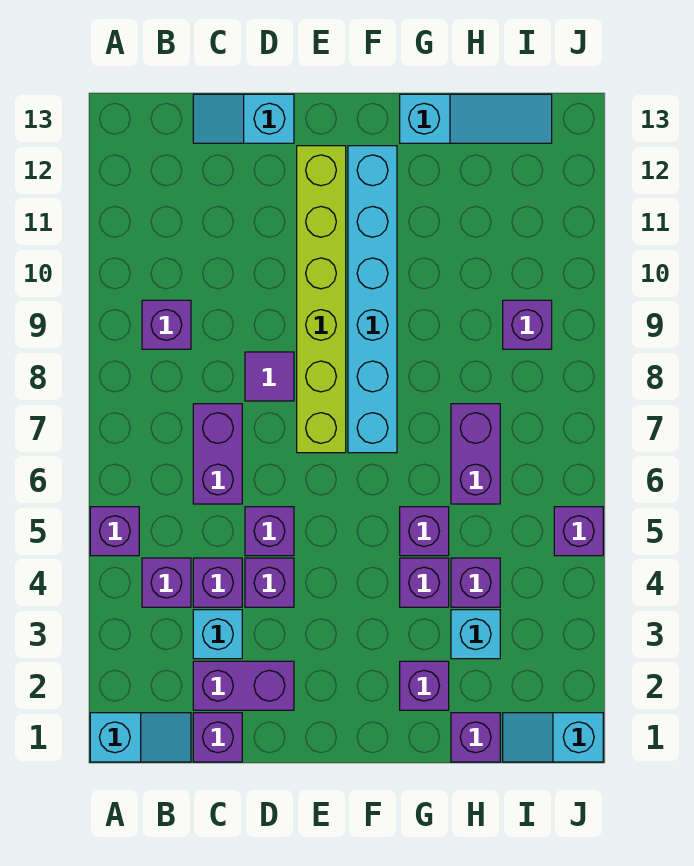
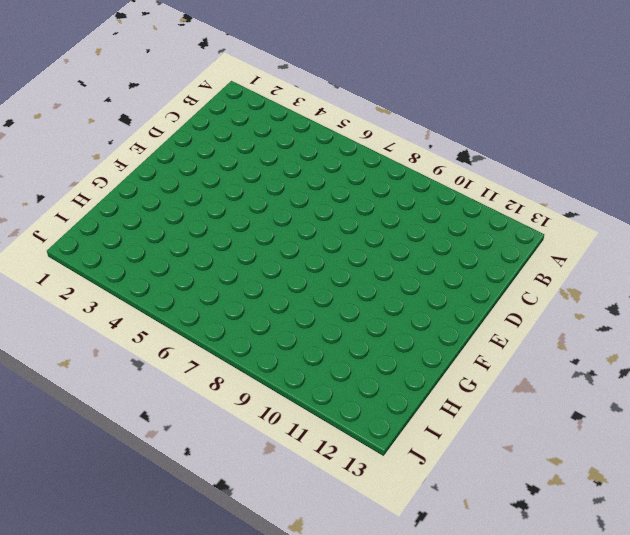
none -> cyan slope A1:B1 level 1 top A
none -> purple brick A5 level 1
none -> purple brick B4 level 1

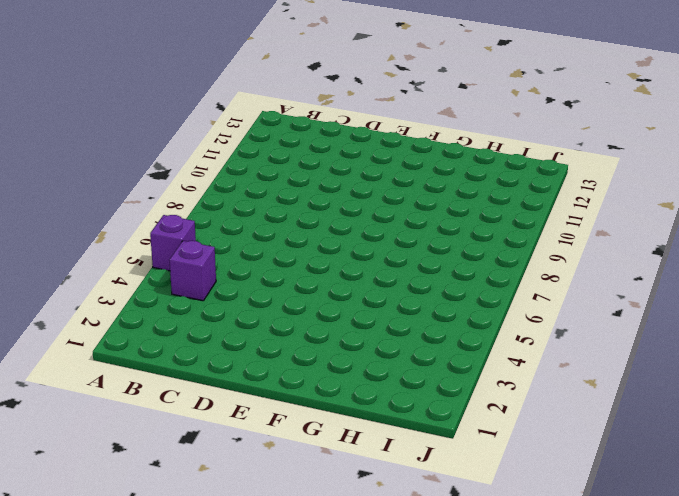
none -> cyan slope A1:B1 level 1 top A
none -> purple brick B9 level 1
none -> purple brick C1 level 1

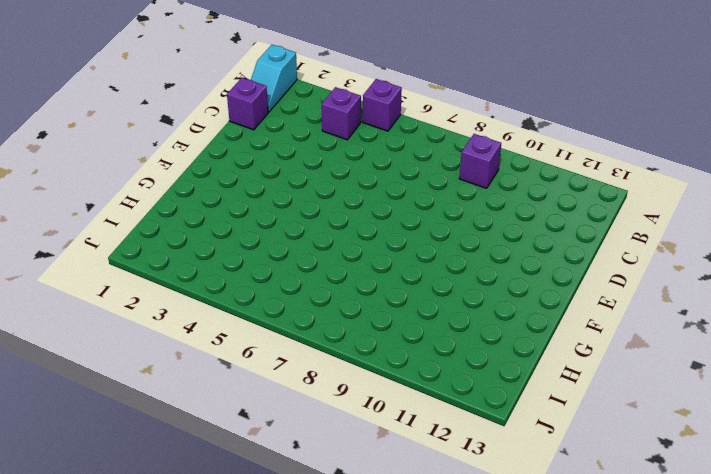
none -> purple brick C2:D2 level 1
none -> cyan brick C3 level 1
none -> purple brick C4 level 1

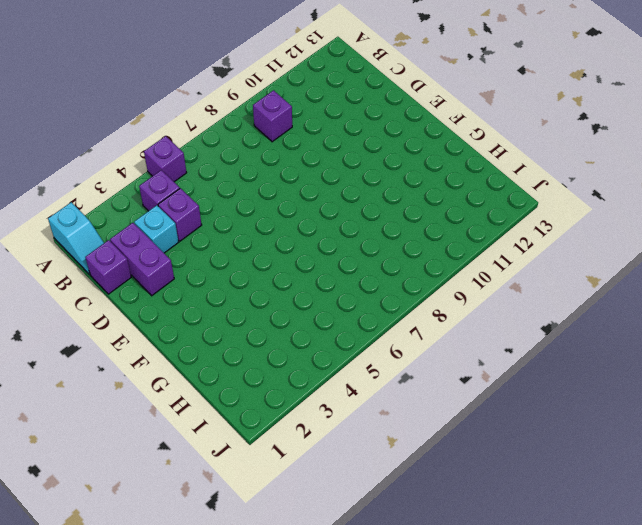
none -> purple brick C6:C7 level 1
none -> cyan slope C13:D13 level 1 top D
none -> purple brick D4 level 1

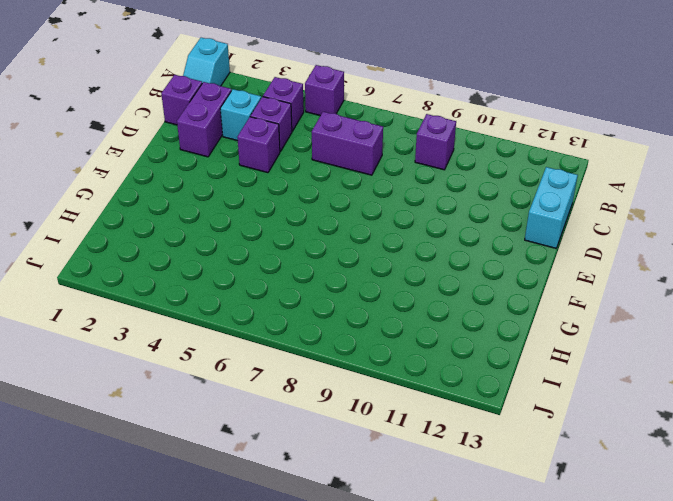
cyan brick C13:D13 level 1 -> cyan slope C13:D13 level 1 top D
none -> purple brick D5 level 1
none -> purple tile D8 level 1
none -> lime brick E7:E12 level 1

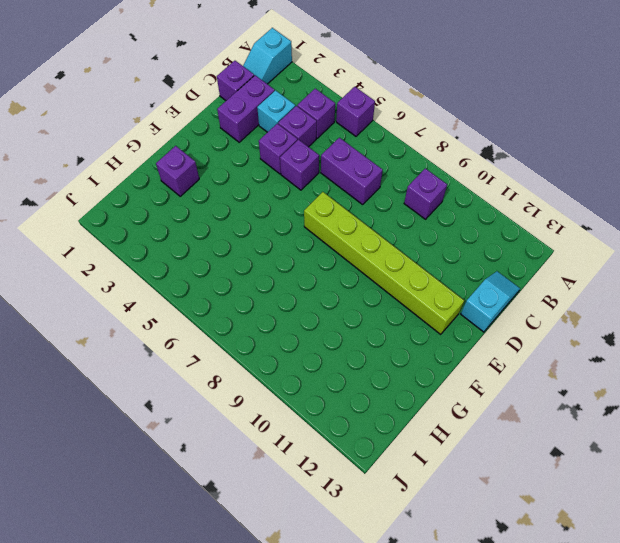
none -> purple tile D8 level 1
none -> cyan brick F7:F12 level 1
none -> purple brick G4 level 1

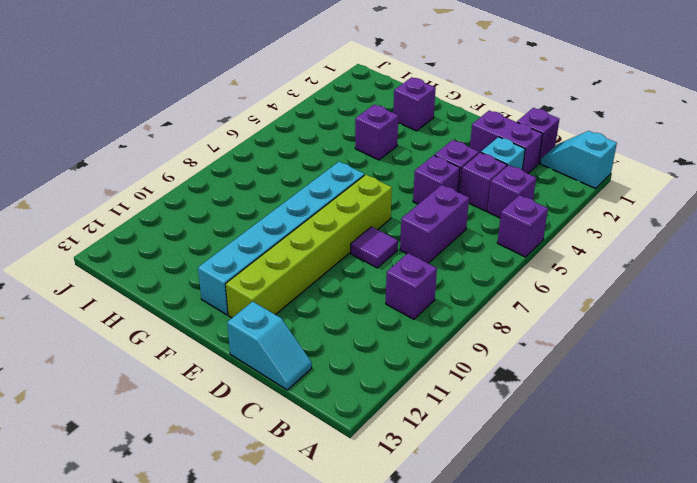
none -> purple brick G5 level 1
none -> cyan slope G13:I13 level 1 top G
none -> purple brick H1 level 1

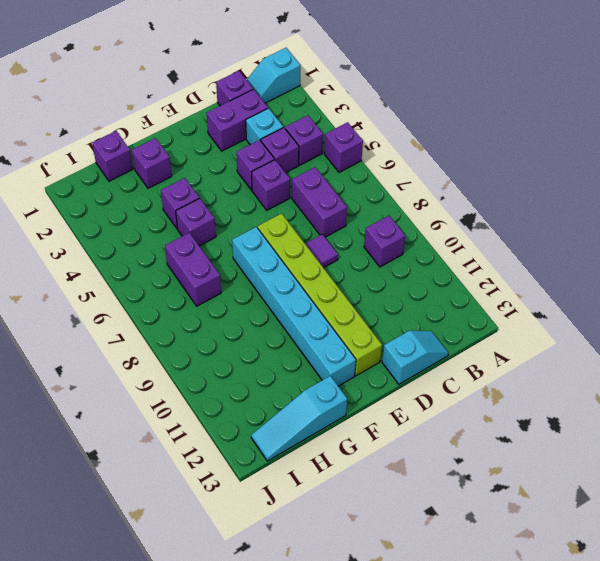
none -> cyan brick H3 level 1
none -> purple brick H4 level 1
none -> cyan slope I1:J1 level 1 top J

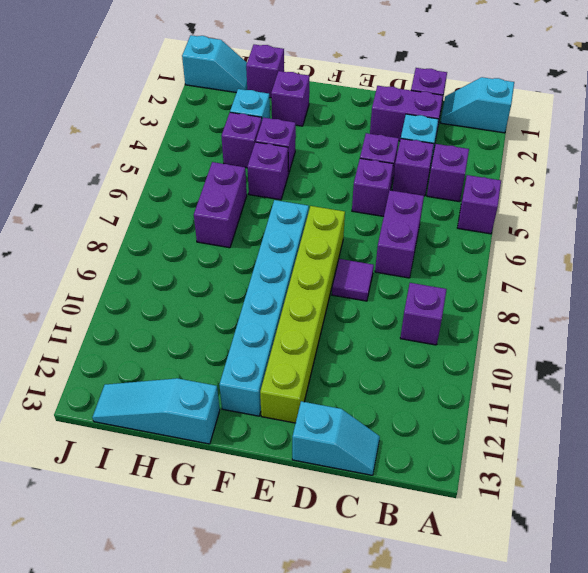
none -> purple brick I9 level 1
none -> purple brick J5 level 1

